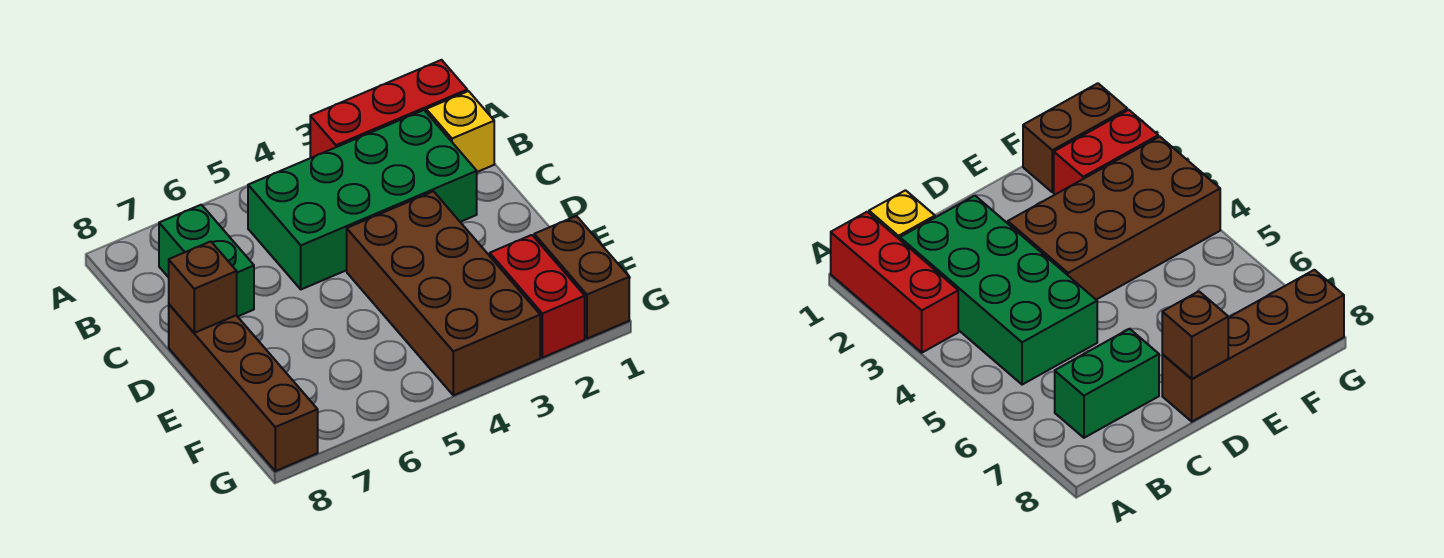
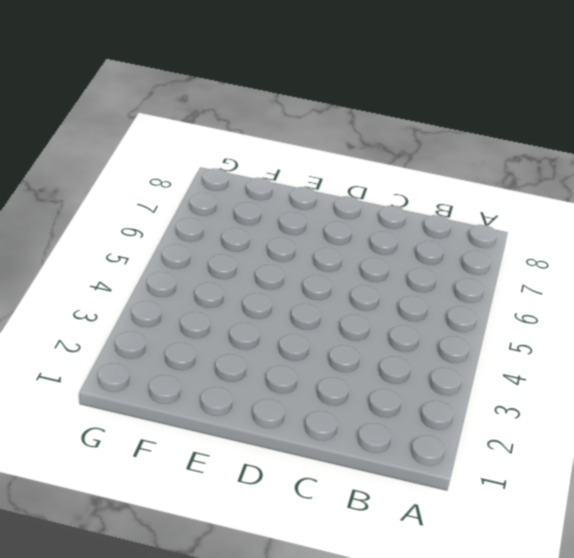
none -> red brick A1:A3 level 1
none -> yellow brick B1 level 1

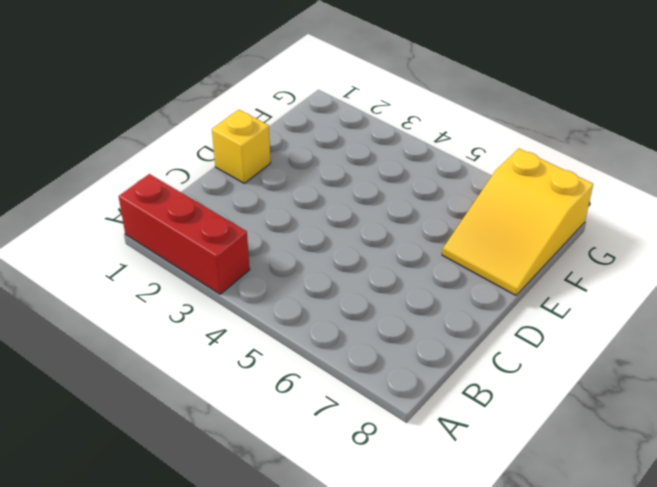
yellow brick D1 level 1 -> yellow brick B1 level 1
yellow slope E7:G8 level 1 top G -> brown brick D8:G8 level 1
none -> green brick B2:C5 level 1
none -> green brick B7:C7 level 1

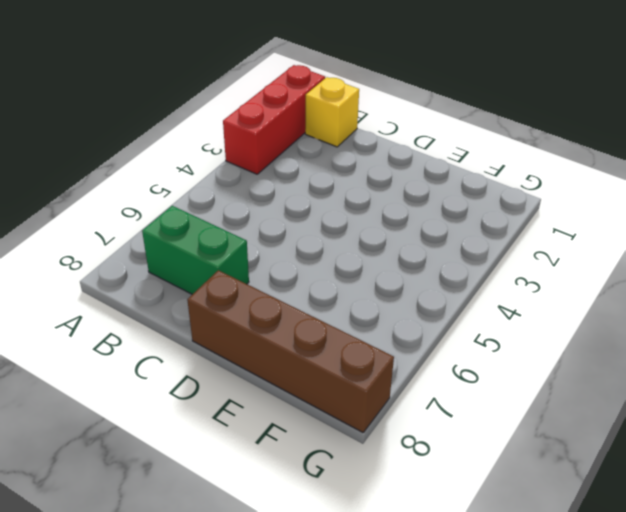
none -> green brick B2:C5 level 1
none -> brown brick D3:G4 level 1

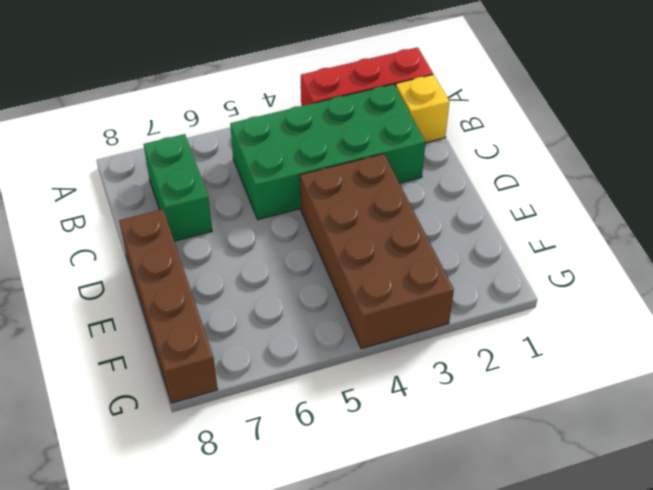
none -> brown brick F1:G1 level 1
none -> red brick F2:G2 level 1

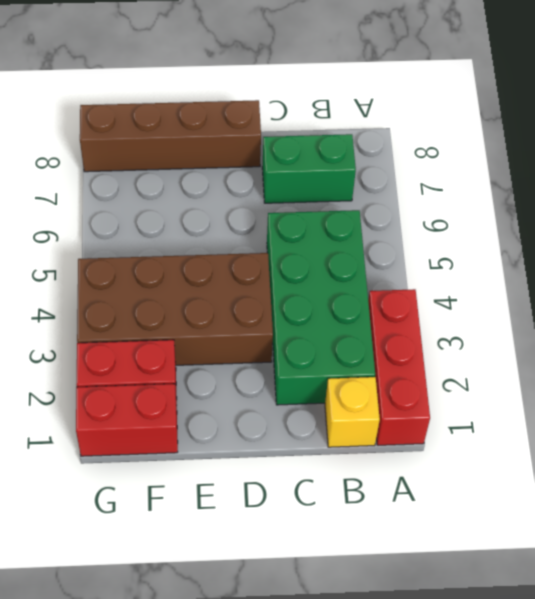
red brick F1:G1 level 1 -> brown brick F1:G1 level 1
none -> brown brick D8 level 2

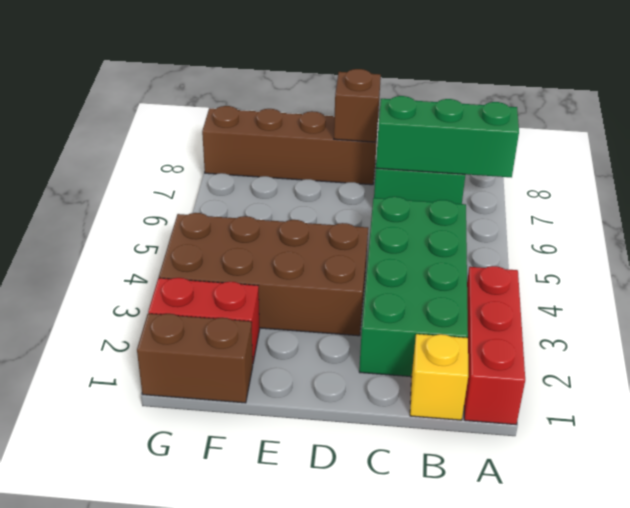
green brick A7:C7 level 2 -> none

